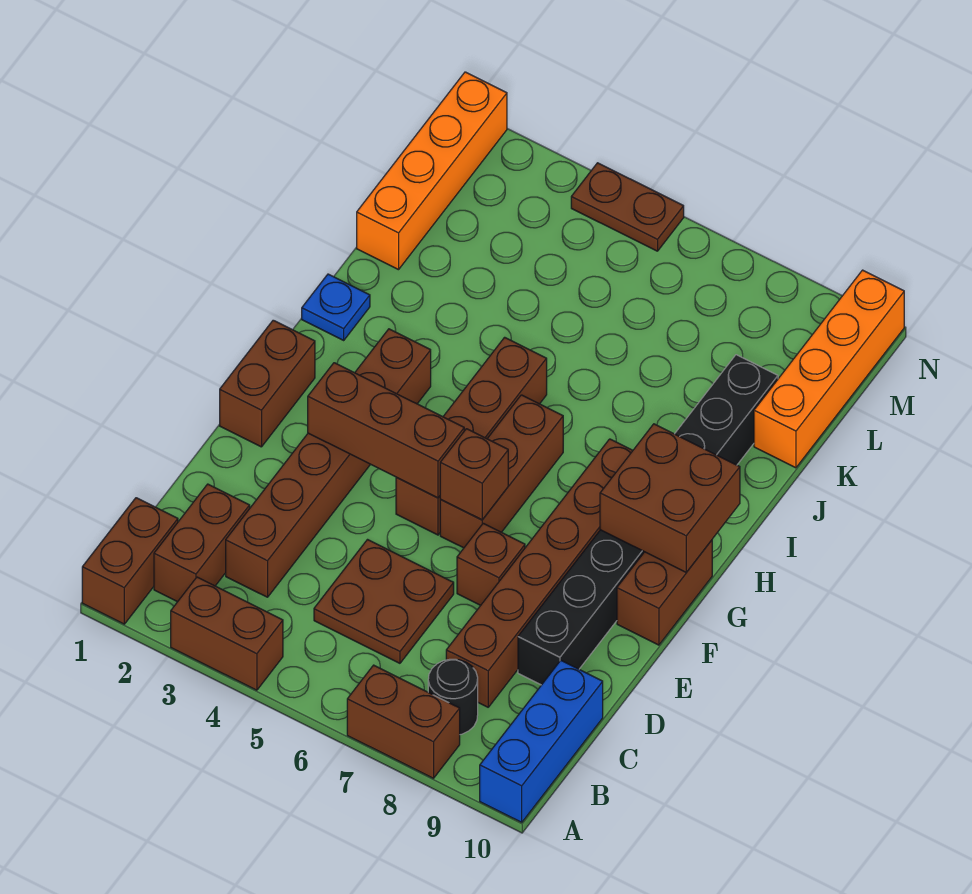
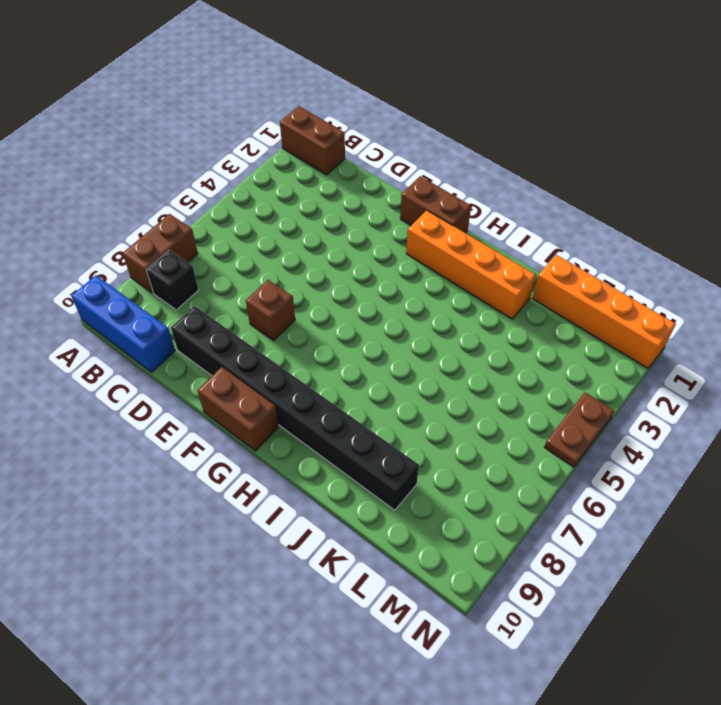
black brick B8 level 1 -> black round brick B8 level 1
orange brick G2:J2 level 1 -> orange brick K10:N10 level 1
none -> brown brick A3:A4 level 1
none -> brown brick B2:C2 level 1
none -> brown brick C3:H3 level 1

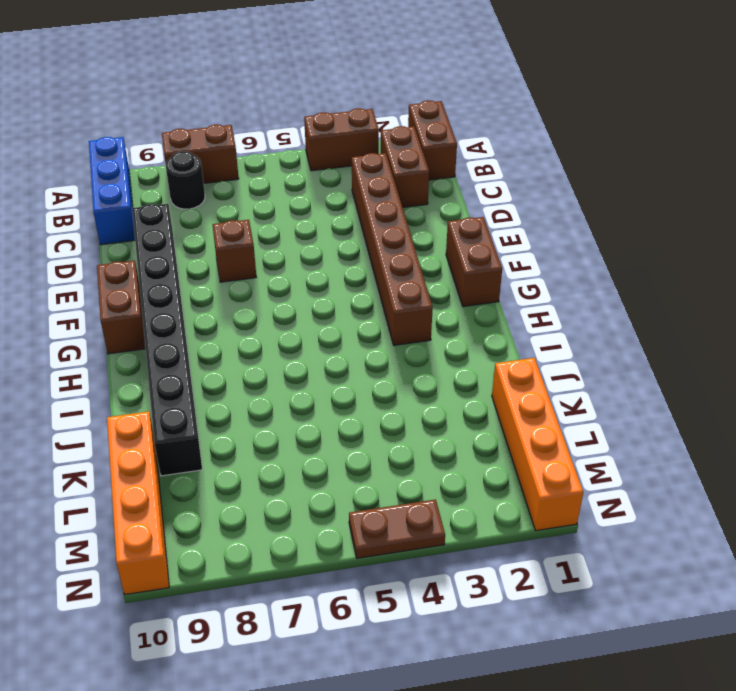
none -> brown plate C5:D6 level 1
none -> brown brick C8:H8 level 1
none -> brown brick F5:I5 level 1

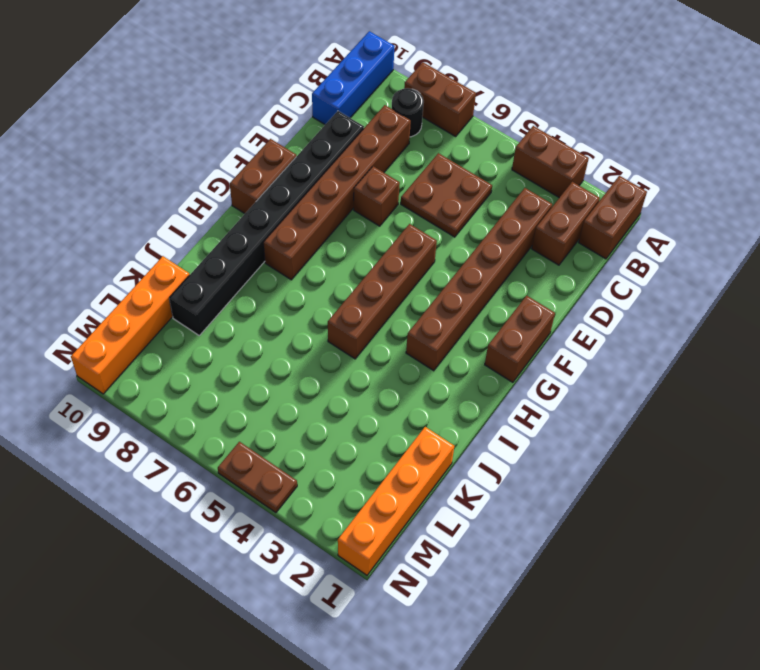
none -> brown brick F6:H6 level 1
none -> blue plate I1 level 1
none -> brown brick F3:F5 level 2

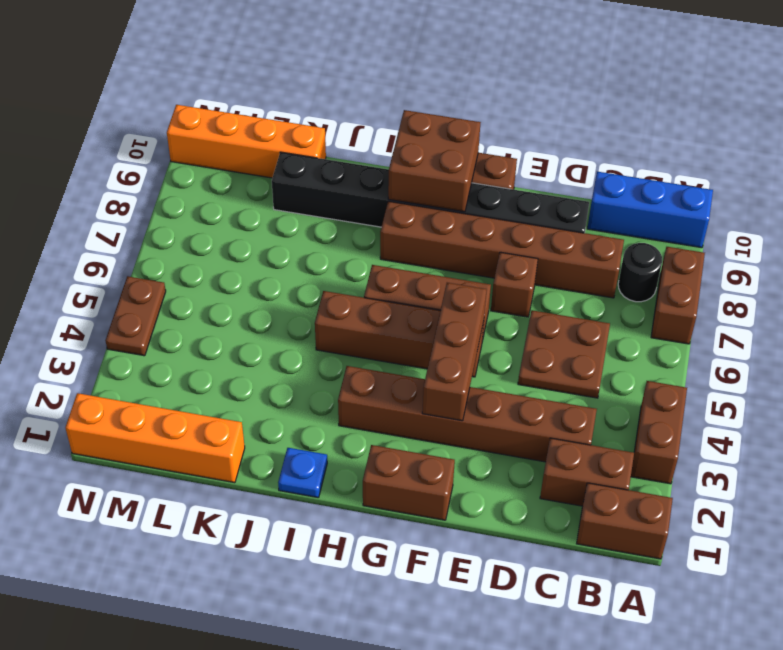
none -> brown brick F6 level 2

